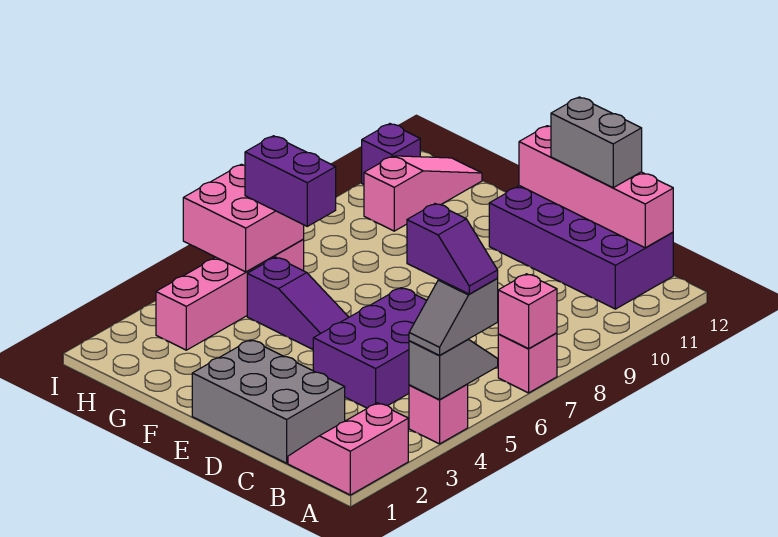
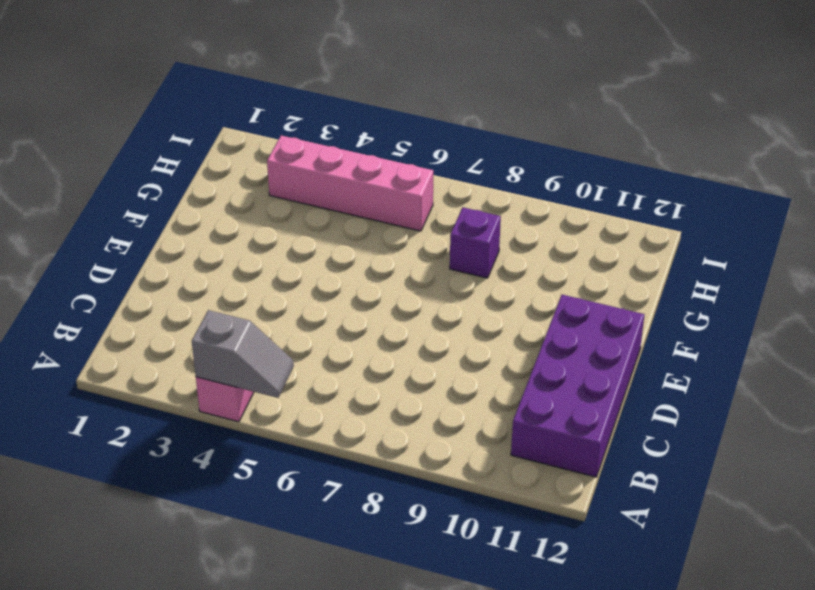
purple brick G8 level 1 -> purple brick I11 level 1
none -> pink slope A1:B2 level 1 top A
none -> pink brick A7 level 1
none -> grey brick C1:E2 level 1

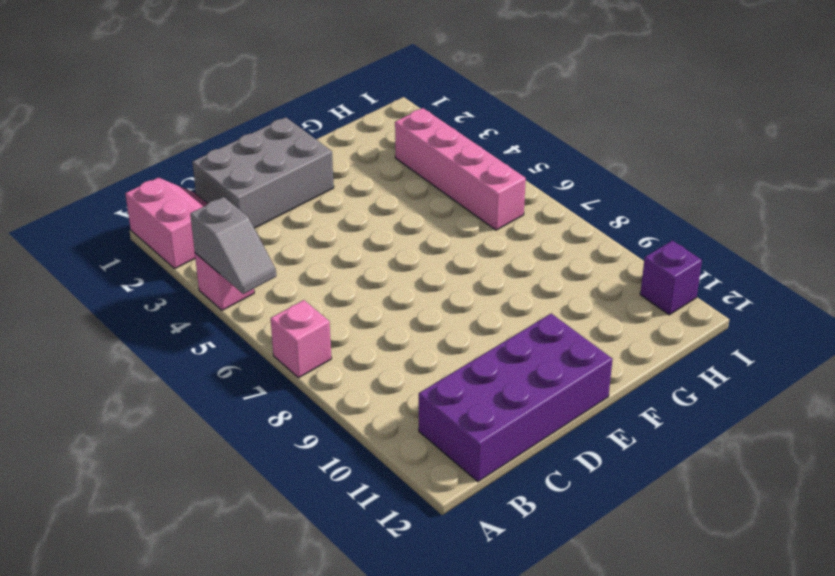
none -> purple brick C4:D6 level 1
none -> purple slope E5:G5 level 1 top G
none -> pink slope H10:H12 level 1 top 10

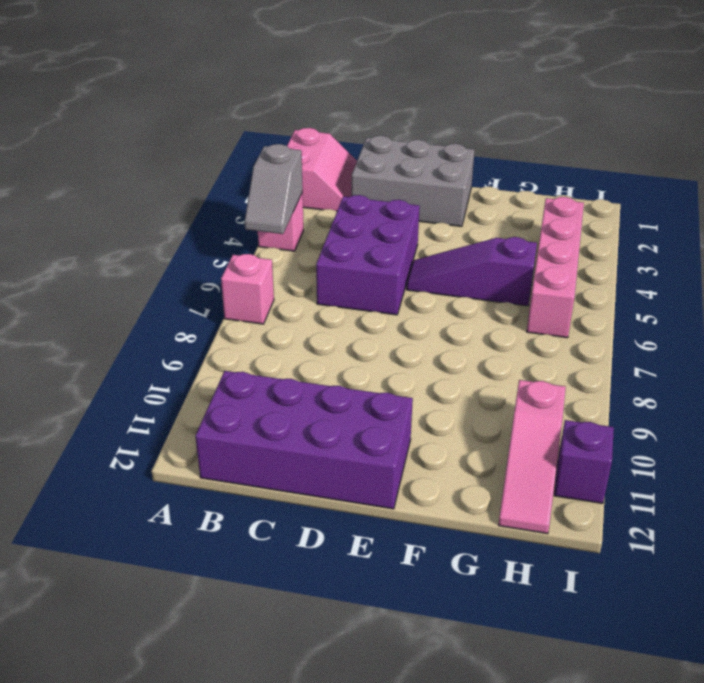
none -> pink brick A7 level 2
none -> pink brick B12:E12 level 2
none -> pink brick H5:I6 level 2

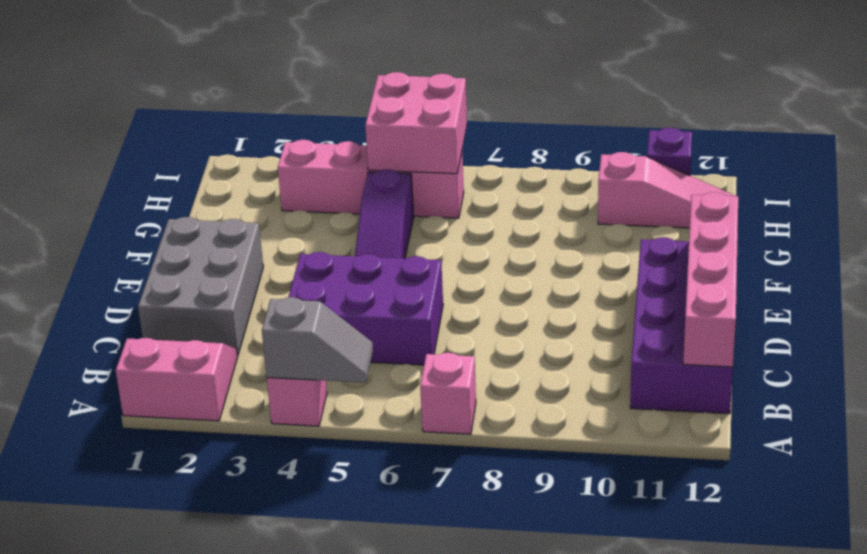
none -> pink brick A7 level 2
none -> grey slope A4:A5 level 3 top 5
none -> grey brick C12:D12 level 3

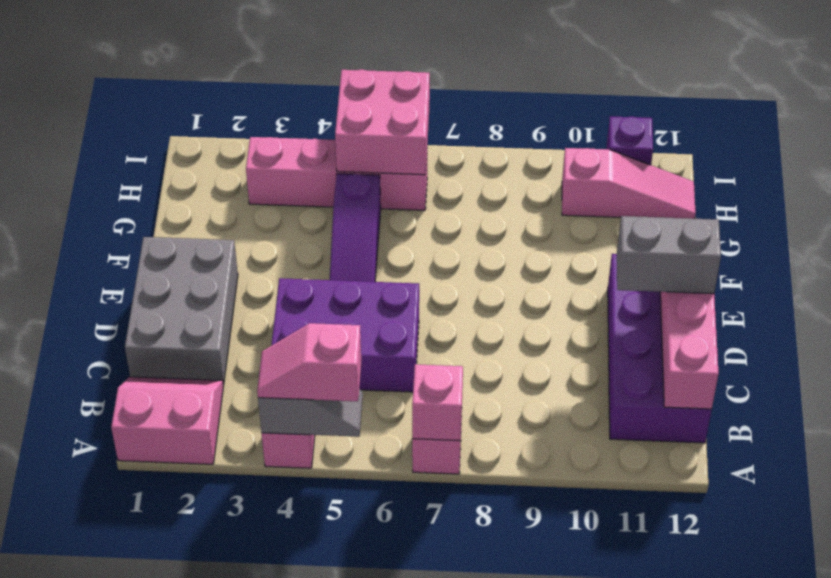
pink slope A4:A5 level 3 top 5 -> grey slope A4:A5 level 3 top 5
grey brick D11:D12 level 3 -> grey brick C12:D12 level 3
none -> purple brick G6:H6 level 3
none -> purple slope A5:B5 level 4 top B

